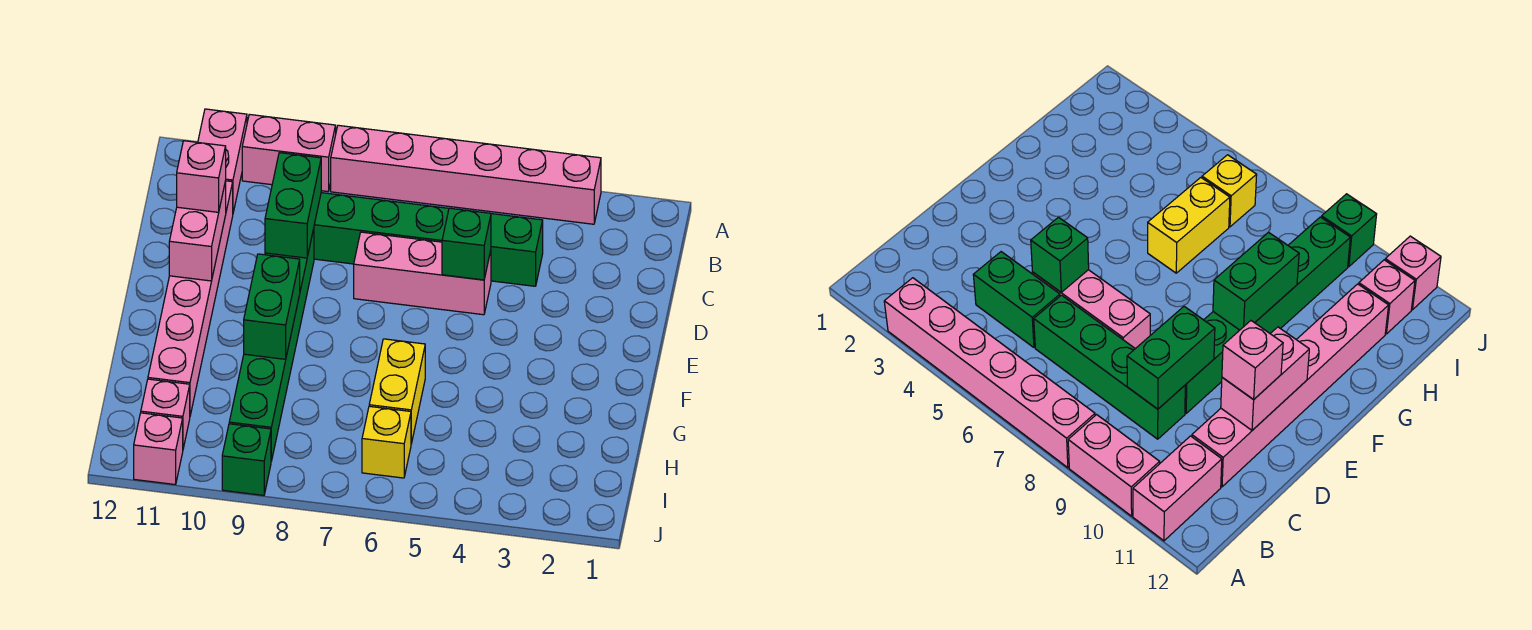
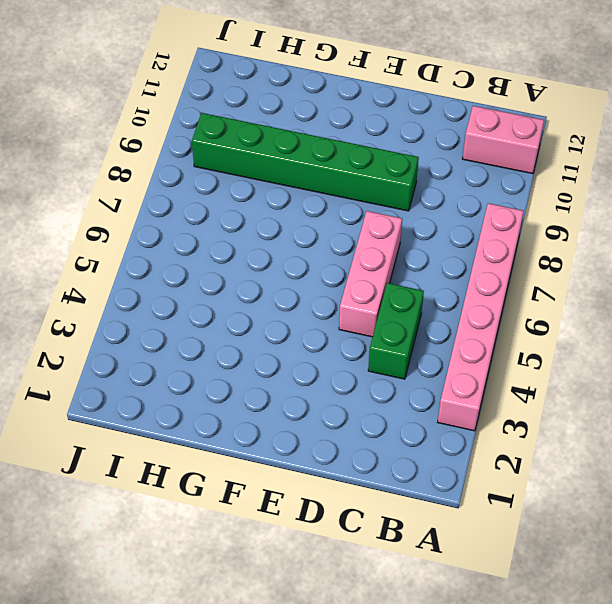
none -> pink brick A9:A10 level 1
none -> green brick C6:C9 level 1
none -> pink brick C11:H11 level 1

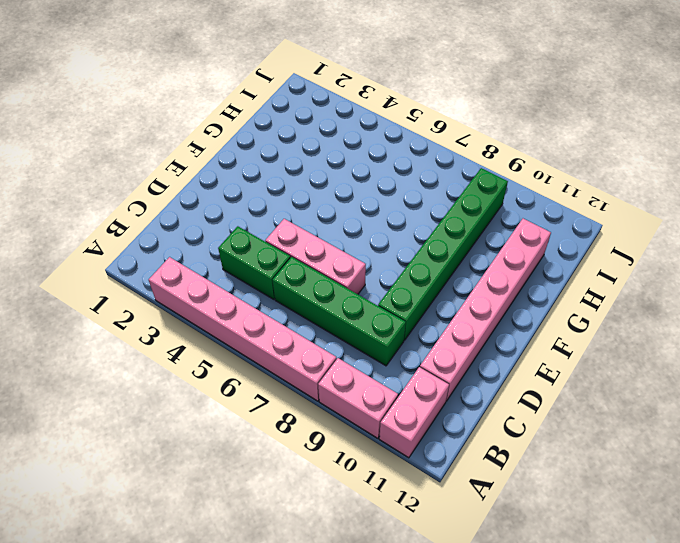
none -> yellow brick G6:H6 level 1
none -> yellow brick I6 level 1
none -> pink brick I11 level 1

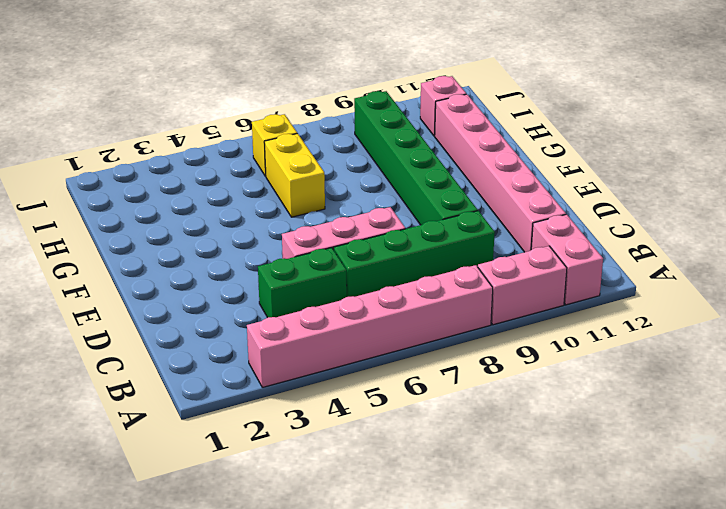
none -> green brick J9 level 1
none -> pink brick J11 level 1
none -> green brick C9:D9 level 2

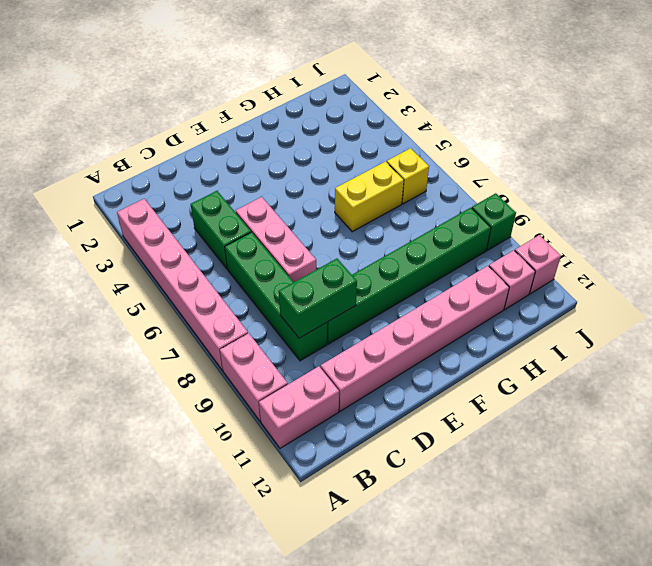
none -> green brick D5 level 2
none -> pink brick D11:E11 level 2
none -> green brick F9:G9 level 2

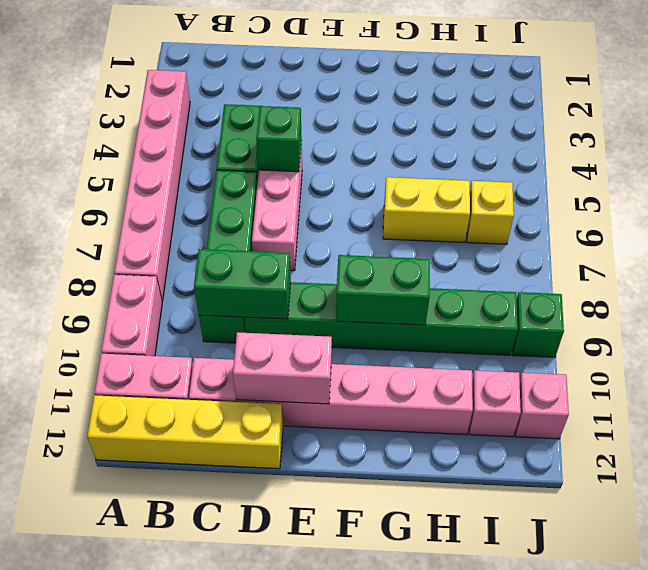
yellow brick A12:D12 level 1 -> none
none -> pink brick D11 level 3

